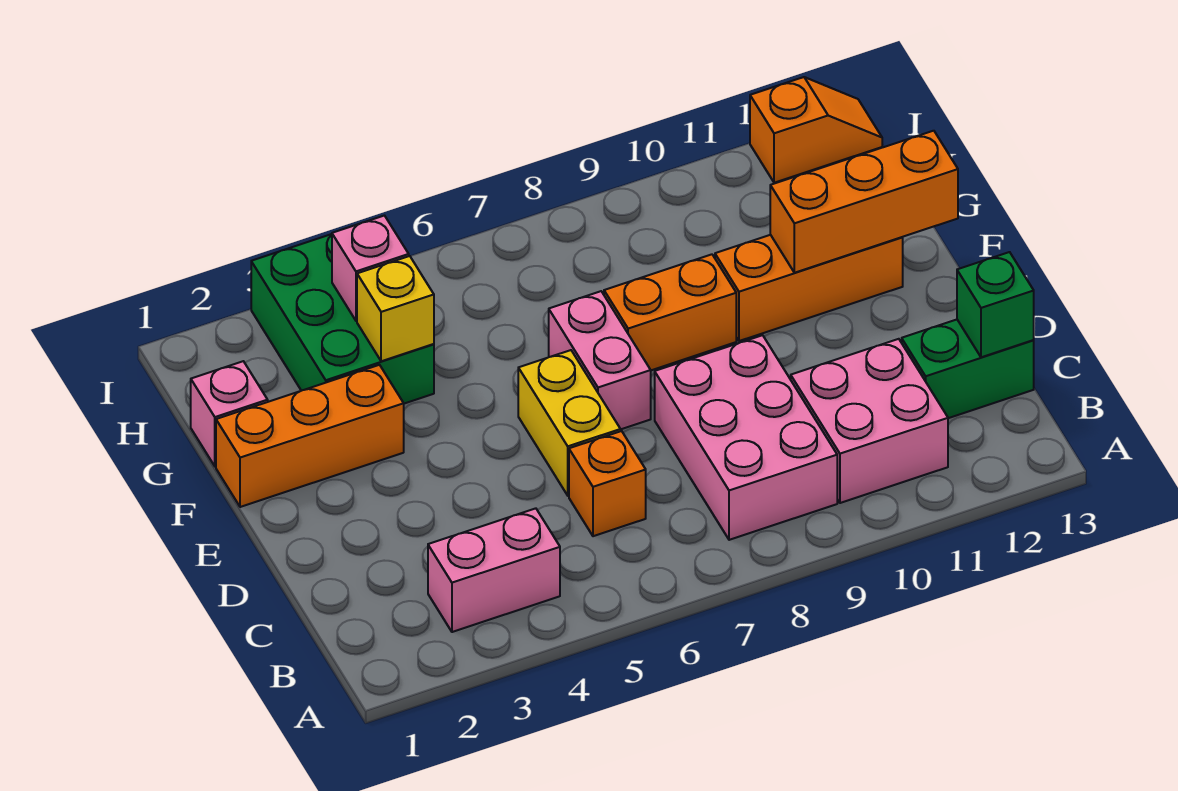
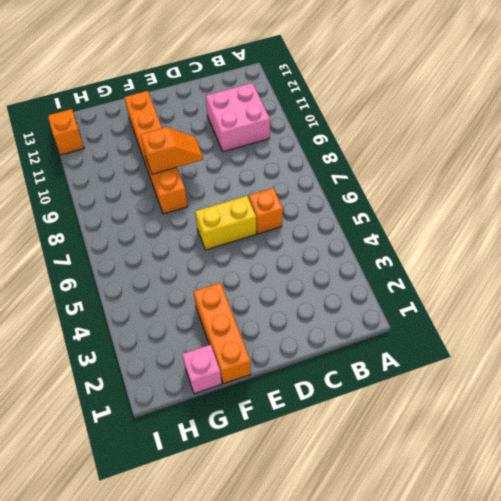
orange slope E9:F9 level 2 top F -> none
none -> pink brick B3:B4 level 1
none -> pink brick B8:D9 level 1
none -> green brick C12:C13 level 1

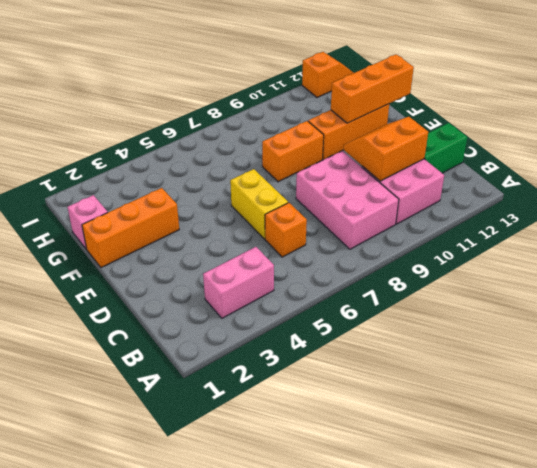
orange slope C10:D11 level 2 top C -> none
none -> pink brick E7:F7 level 1
none -> green brick G3:I4 level 1
none -> green brick C13 level 2

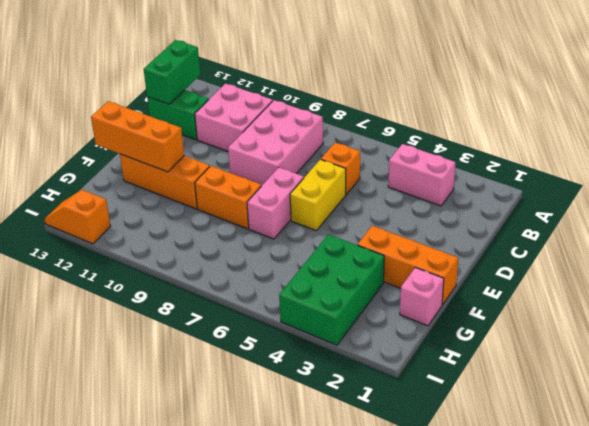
green brick B13:C13 level 2 -> green brick C13 level 2
none -> yellow brick G4 level 2
none -> pink brick H4 level 2

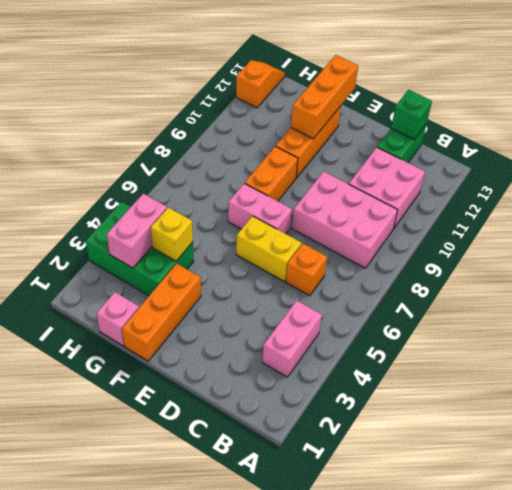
pink brick H3:H4 level 2 -> pink brick H4 level 2

